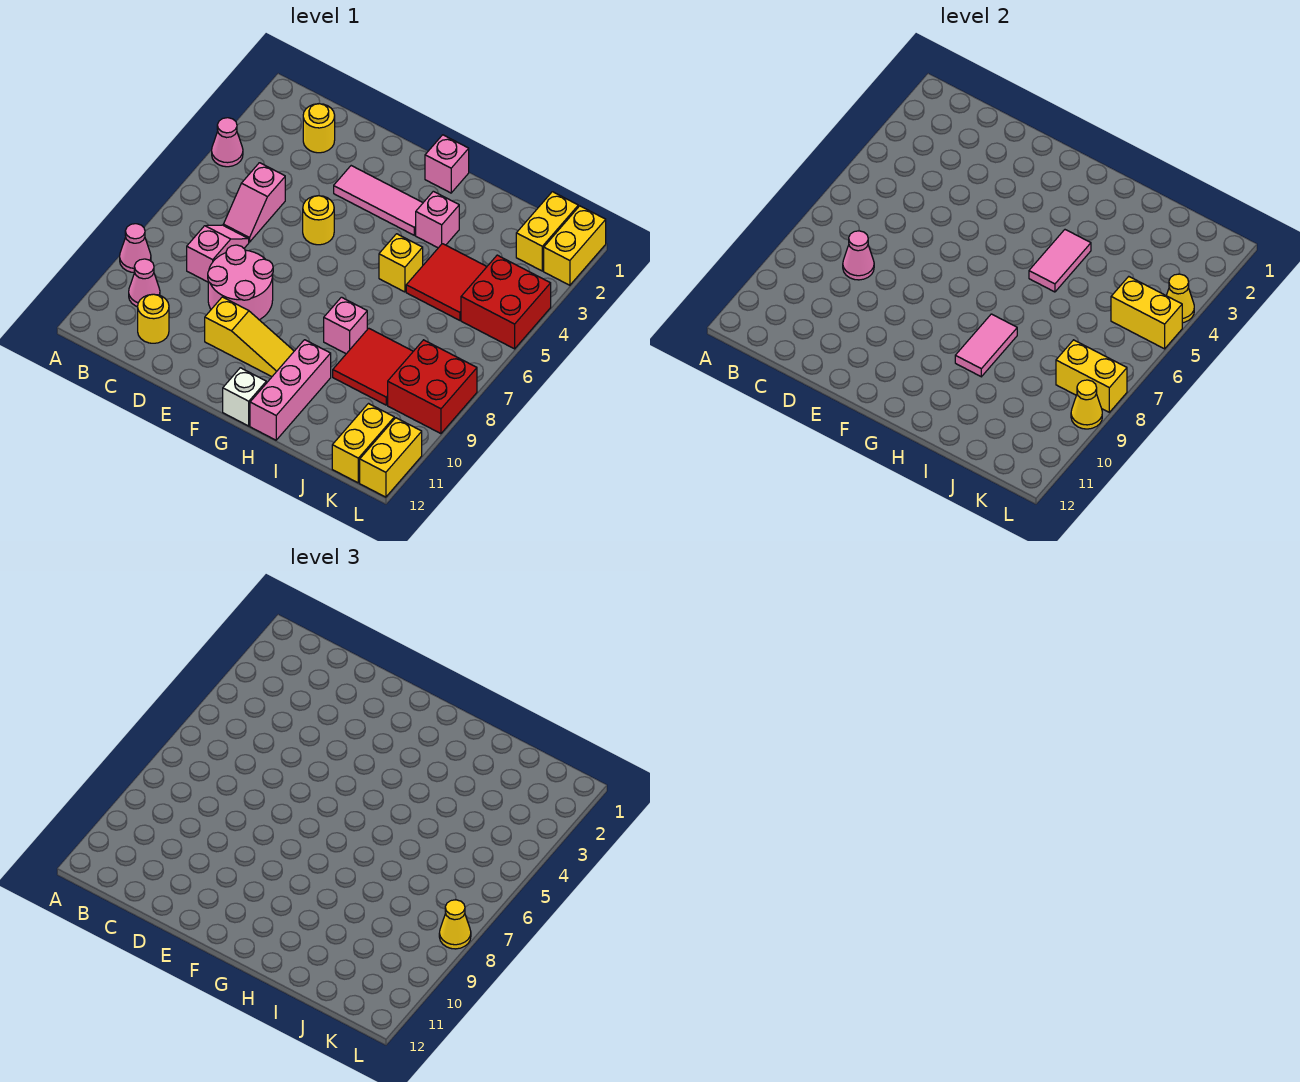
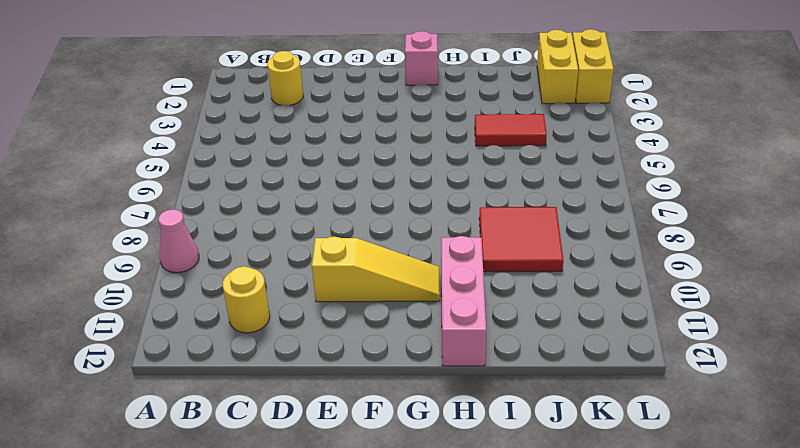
red tile I4:J4 level 1 -> red tile I4:J5 level 1
none -> pink cone A4 level 1
none -> pink cone B10 level 1
none -> pink slope C5:C6 level 1 top 5
none -> pink slope C7:C8 level 1 top 8

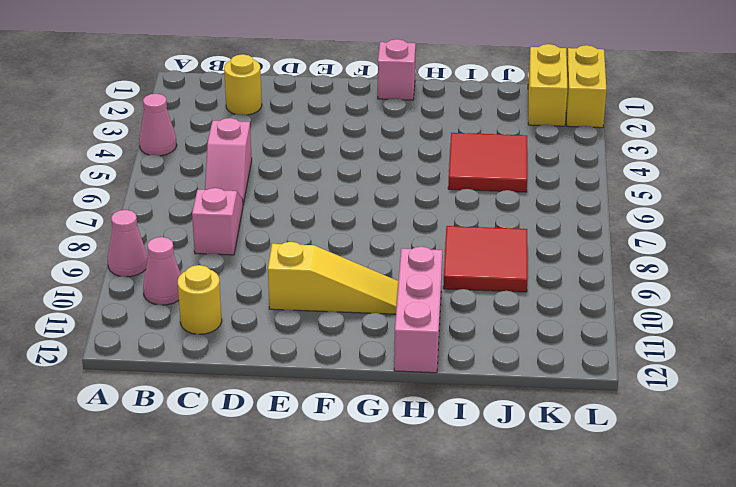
none -> pink round brick D8:E9 level 1
none -> pink tile E3:G3 level 1
none -> yellow round brick E5 level 1
none -> white brick G12 level 1

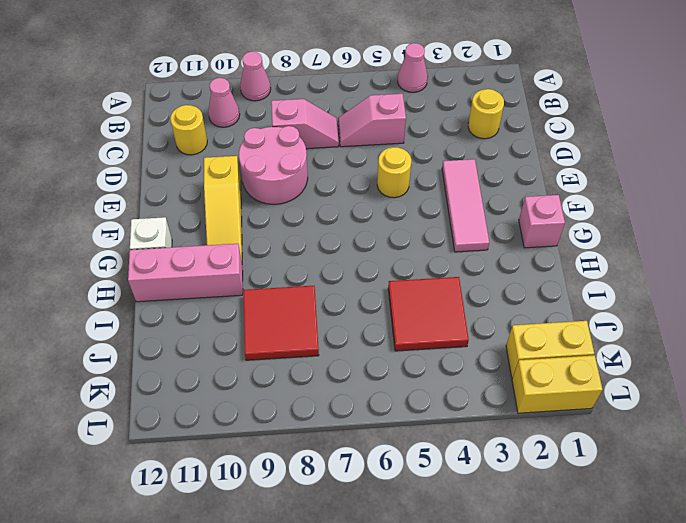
none -> pink brick H3 level 1
none -> yellow brick H5 level 1
none -> pink brick H8 level 1
none -> red brick K4:L5 level 1

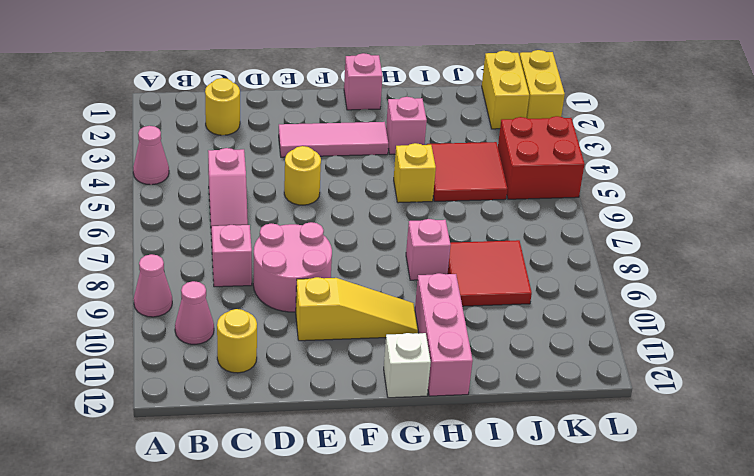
none -> red brick K8:L9 level 1
none -> yellow brick K11:K12 level 1
none -> yellow brick L11:L12 level 1
none -> pink cone C8 level 2

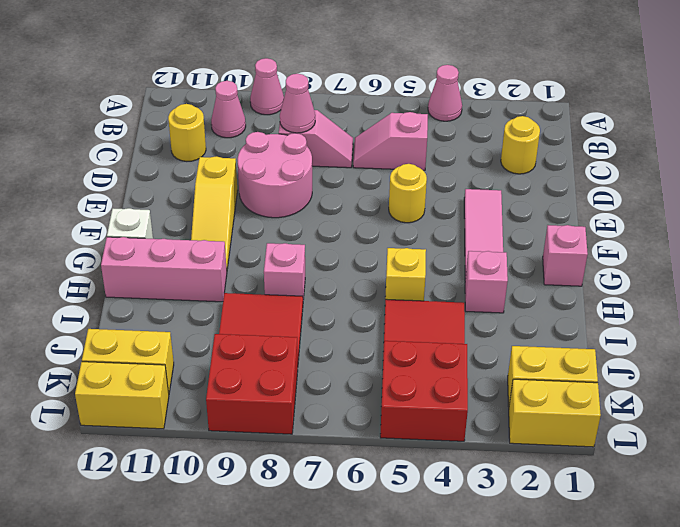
none -> pink tile H4:H5 level 2
none -> pink tile H8:H9 level 2
none -> yellow brick K5:L5 level 2
none -> yellow brick K8:L8 level 2

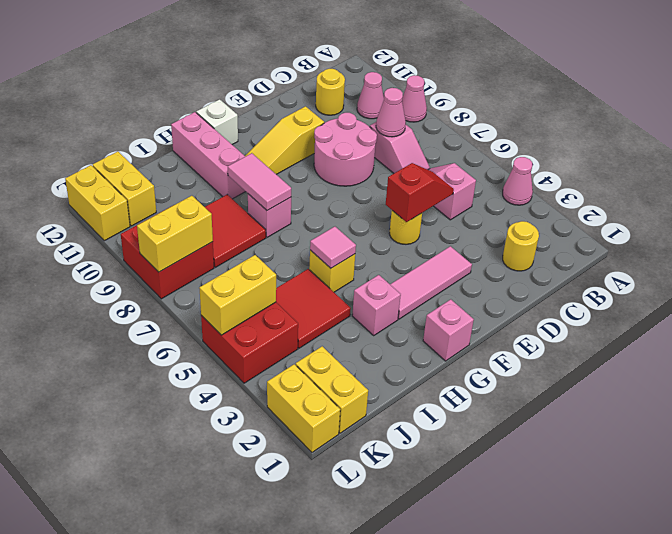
red slope D5:E5 level 2 top E -> none
pink tile H5 level 2 -> pink tile H4:H5 level 2
none -> yellow cone L4 level 2
none -> yellow cone L9 level 2
none -> yellow cone L8 level 3

